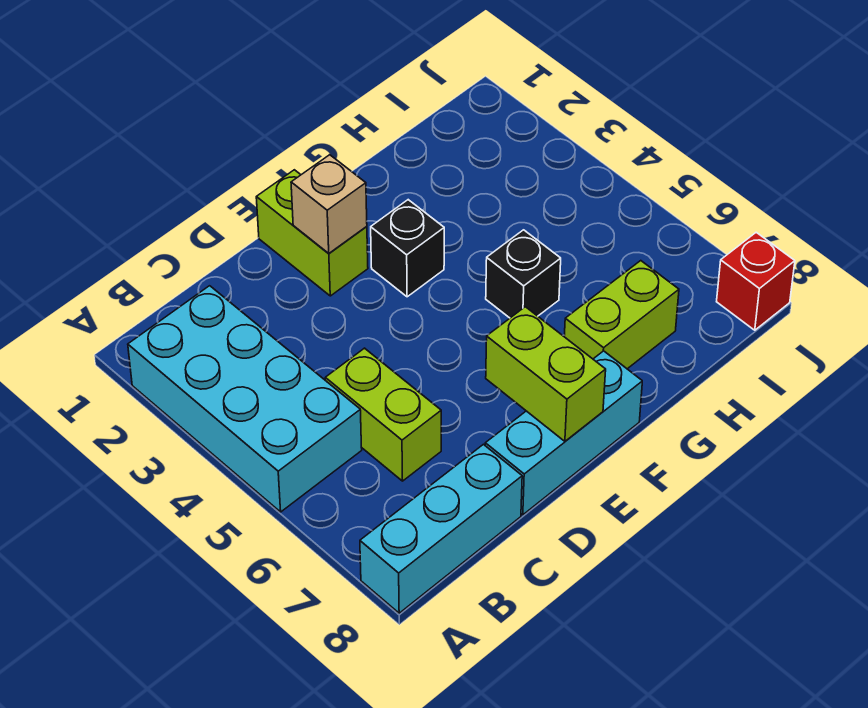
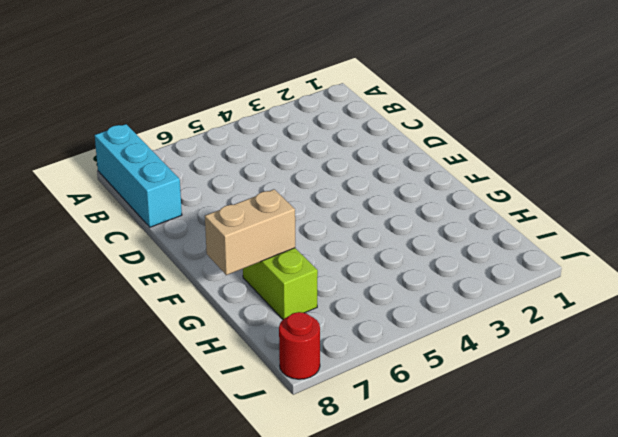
tan brick G7:G8 level 2 -> none
red round brick J8 level 1 -> red brick J8 level 1
none -> cyan brick A2:B5 level 1
none -> lime brick C5:C6 level 1

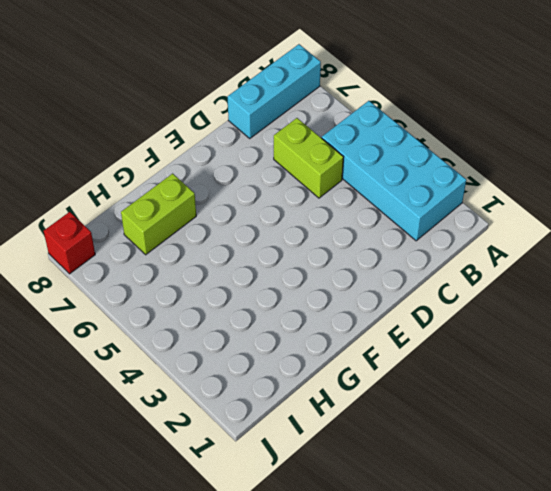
none -> cyan brick D8:F8 level 1
none -> lime brick E1:E2 level 1

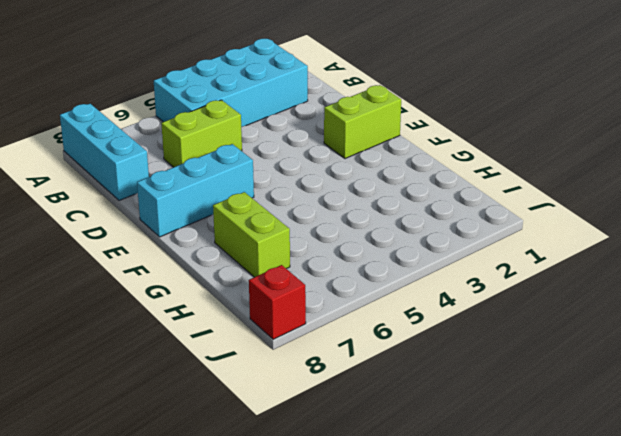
cyan brick E6:E8 level 1 -> cyan brick D8:F8 level 1
none -> black brick F3 level 1
none -> black brick G5 level 1

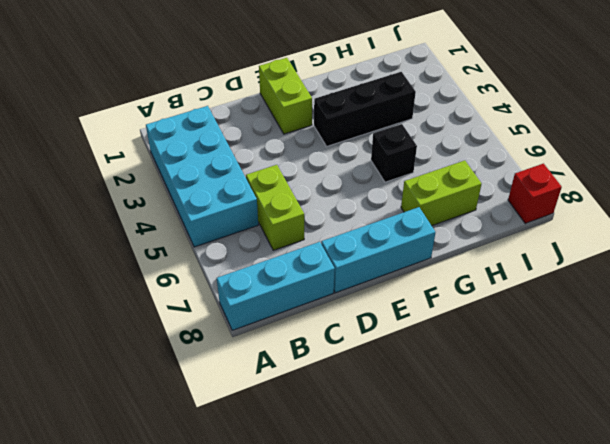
black brick F3:H3 level 1 -> black brick F3 level 1
none -> tan brick E2 level 2
none -> lime brick E7:E8 level 2

